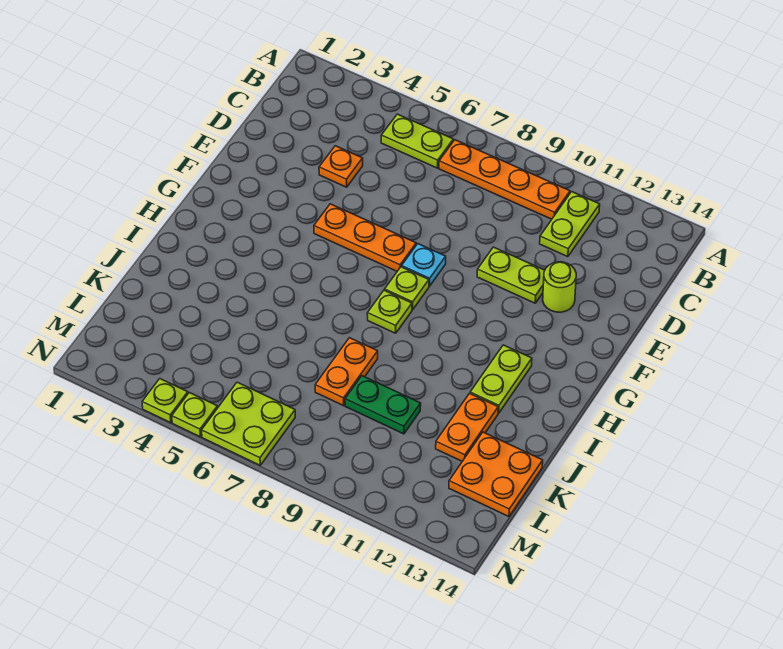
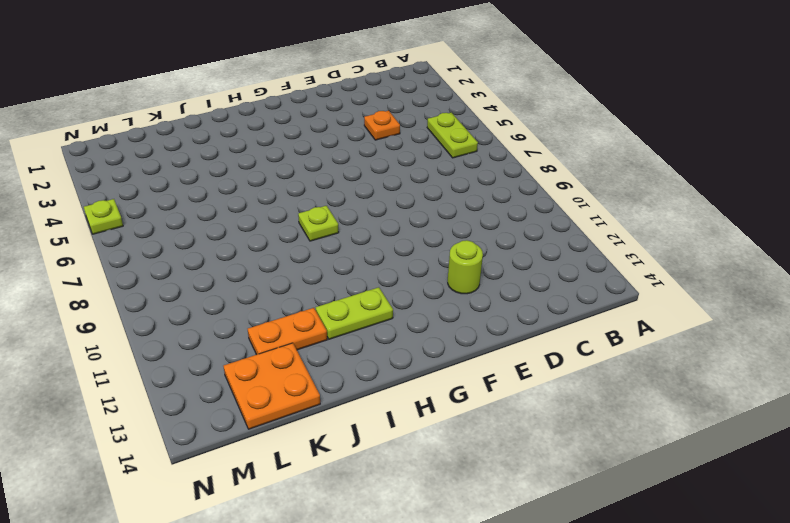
none -> orange plate B7:B10 level 1
none -> lime plate B11:C11 level 1
none -> lime plate E10:E11 level 1

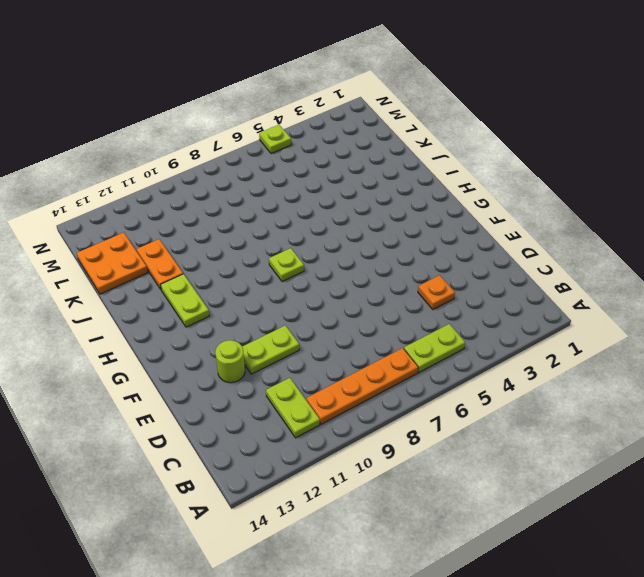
none -> orange plate F5:F7 level 1
none -> cyan plate F8 level 1
none -> lime plate G8 level 1

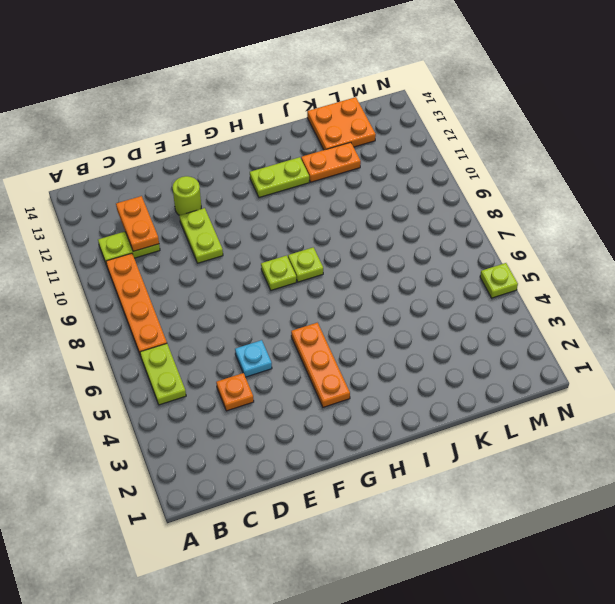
orange plate C11:C12 level 2 -> orange plate J8:K8 level 1
cyan plate E5 level 1 -> cyan plate F8 level 1
orange plate G3:G5 level 1 -> orange plate F5:F7 level 1
none -> green plate K9:K10 level 1
none -> lime plate M6:N7 level 1
none -> lime plate N4 level 1

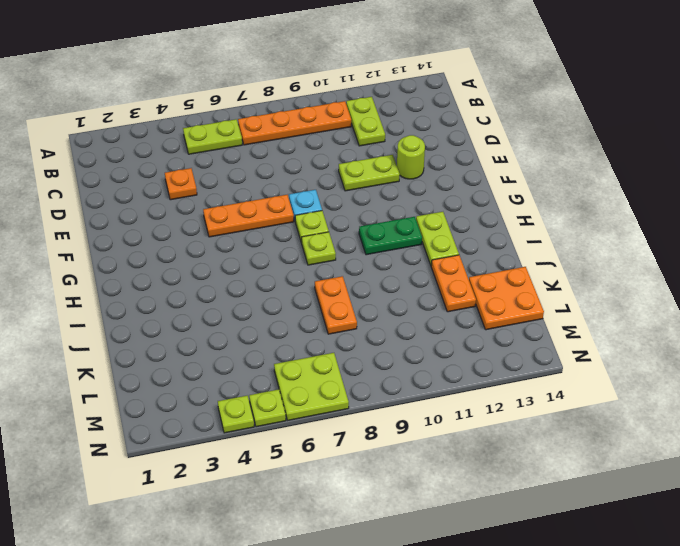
green plate H10:H11 level 1 -> green plate K9:K10 level 1

